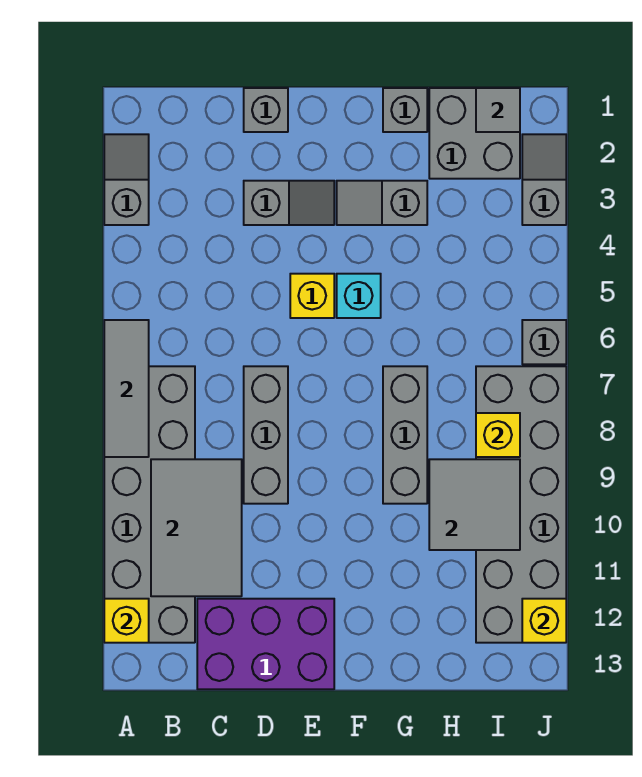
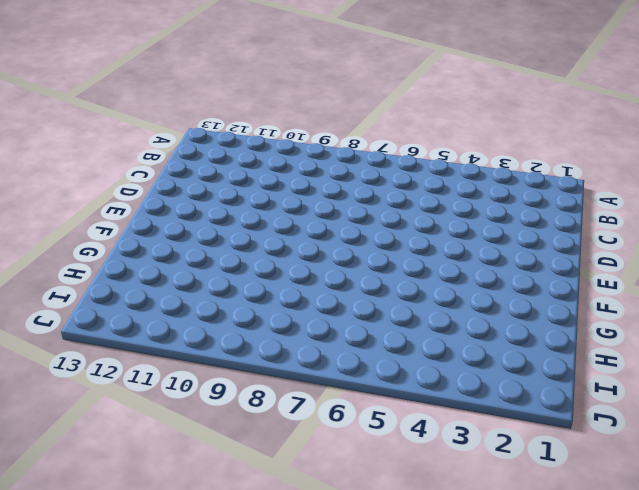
none -> grey slope A2:A3 level 1 top 3
none -> grey brick A7:B12 level 1
none -> purple brick C12:E13 level 1

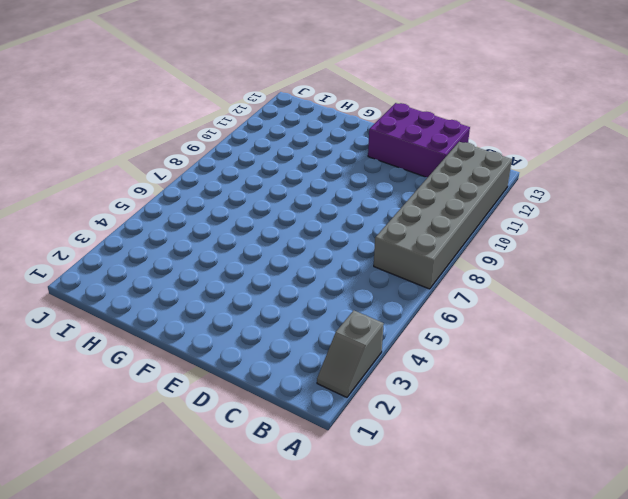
none -> grey brick D1 level 1
none -> grey slope D3:E3 level 1 top D
none -> grey brick D7:D9 level 1

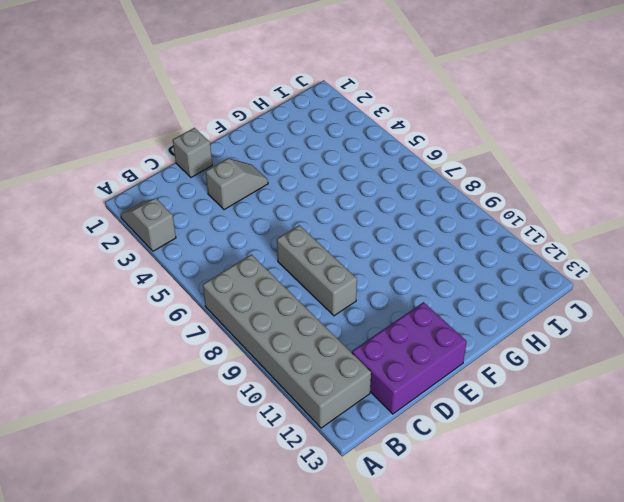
none -> yellow brick E5 level 1
none -> grey slope F3:G3 level 1 top G
none -> cyan brick F5 level 1

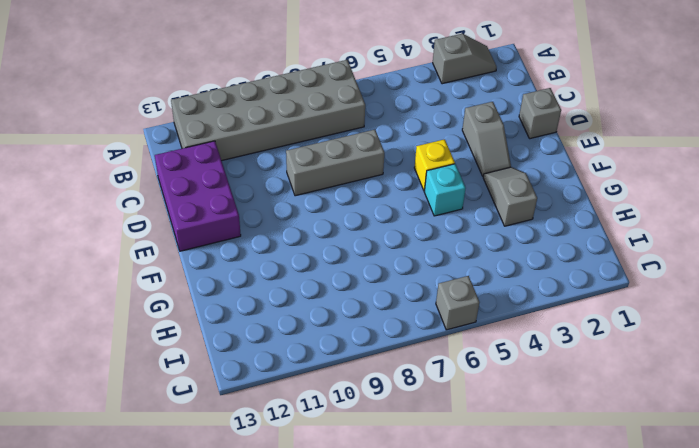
none -> grey brick G1 level 1
none -> grey brick G7:G9 level 1
none -> grey brick H1:I2 level 1

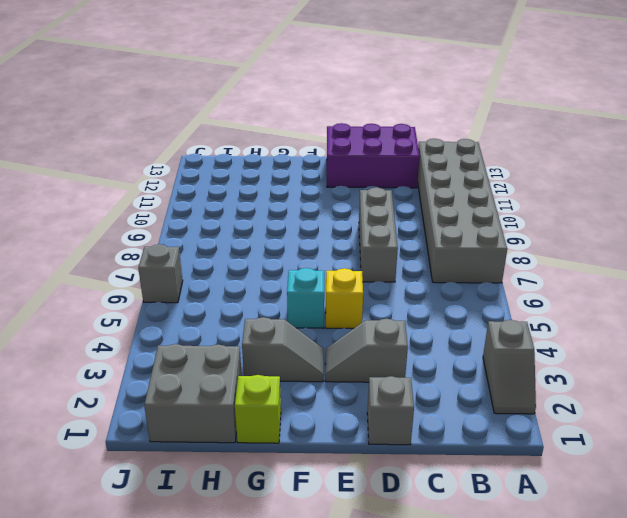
lime brick G1 level 1 -> grey brick G1 level 1
none -> grey brick G7:G9 level 1
none -> grey brick I7:J12 level 1
none -> grey slope J2:J3 level 1 top 3

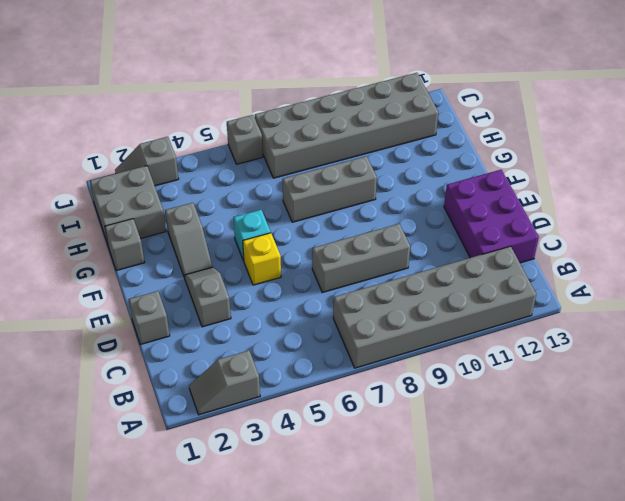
none -> grey tile A6:A8 level 2
none -> yellow brick A12 level 2
none -> grey tile B9:C11 level 2

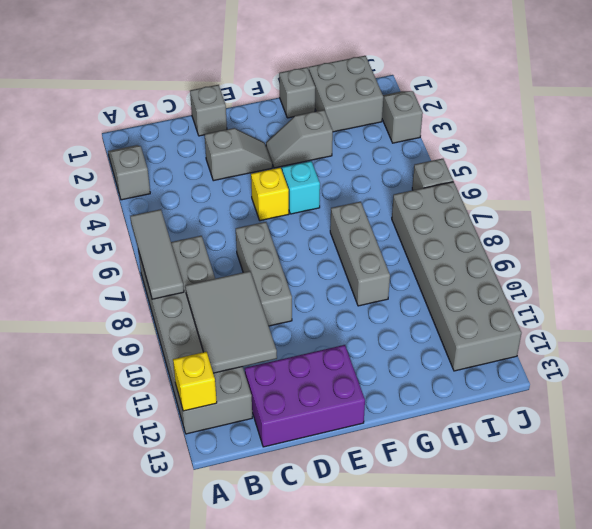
none -> grey tile H9:I10 level 2
none -> grey tile I1 level 2
none -> yellow brick I8 level 2

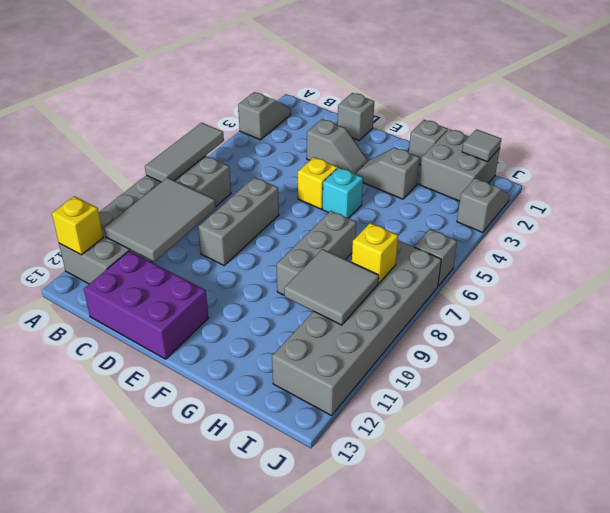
none -> yellow brick J12 level 2

